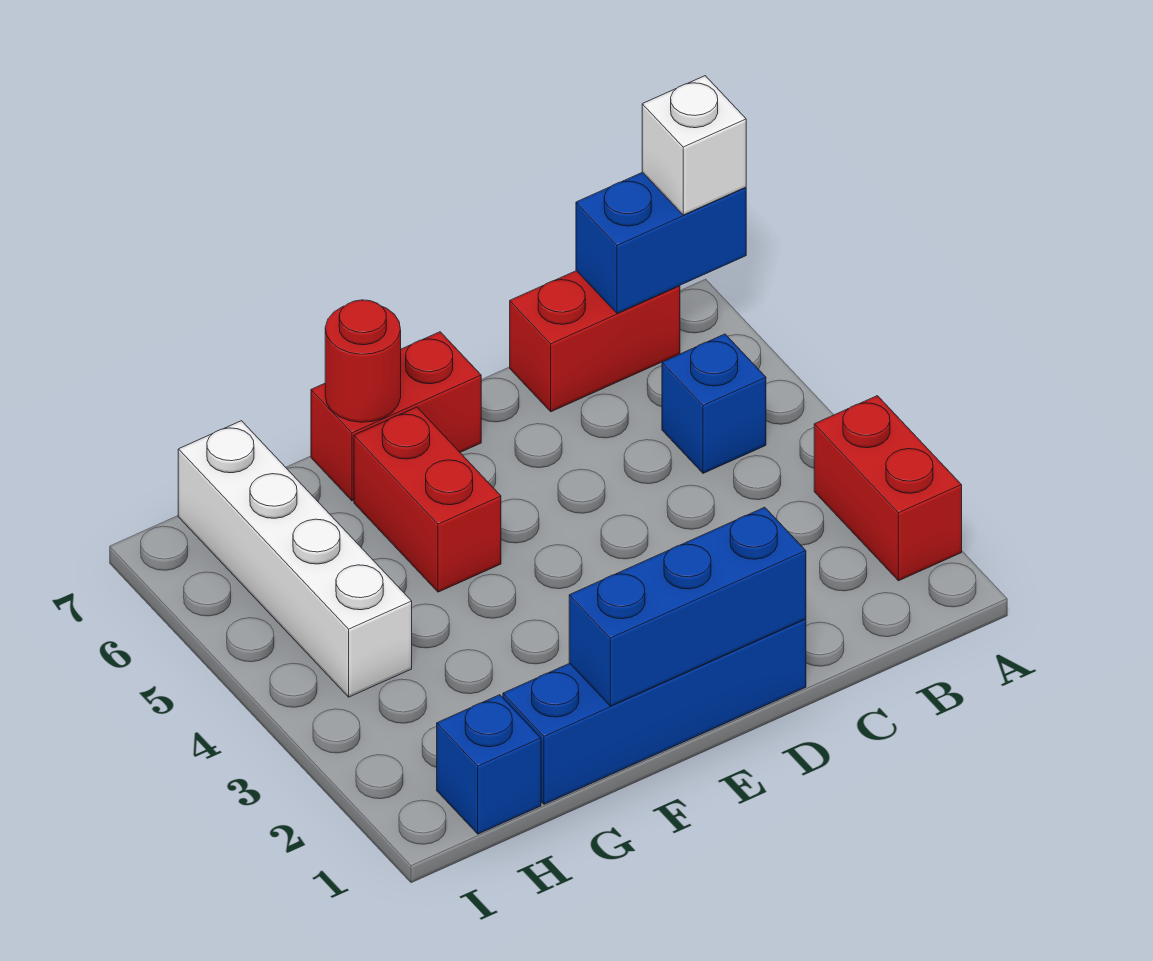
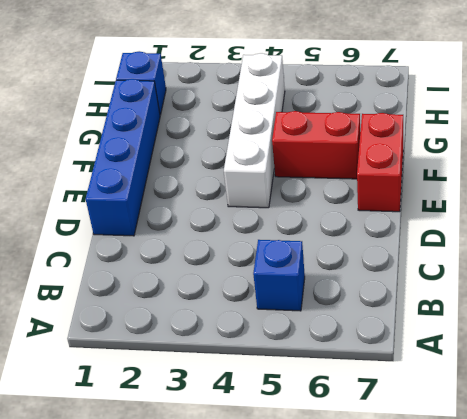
white brick E4:H4 level 1 -> white brick H4:H7 level 1
none -> red brick A2:A3 level 1
none -> red brick B7:C7 level 1
none -> blue brick A7:B7 level 2

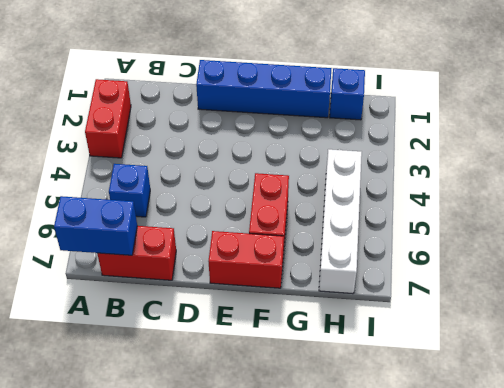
none -> blue brick D1:F1 level 2
none -> red round brick F7 level 2
none -> white brick A7 level 3

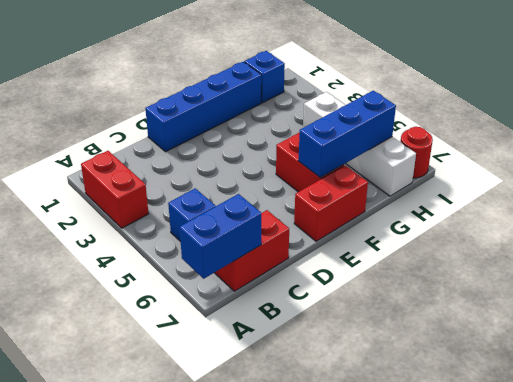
blue brick F6:H6 level 2 -> blue brick D1:F1 level 2
red round brick I7 level 1 -> red round brick F7 level 2
none -> white brick A7 level 3

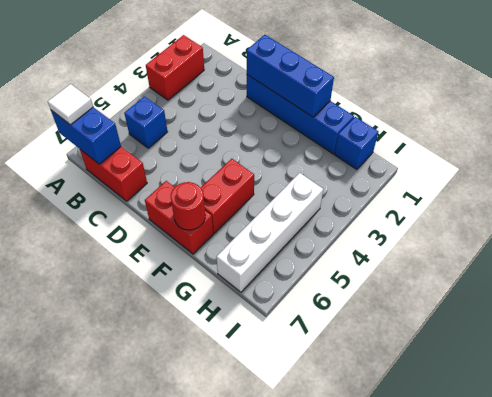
white tile A7 level 3 -> white brick A7 level 3

